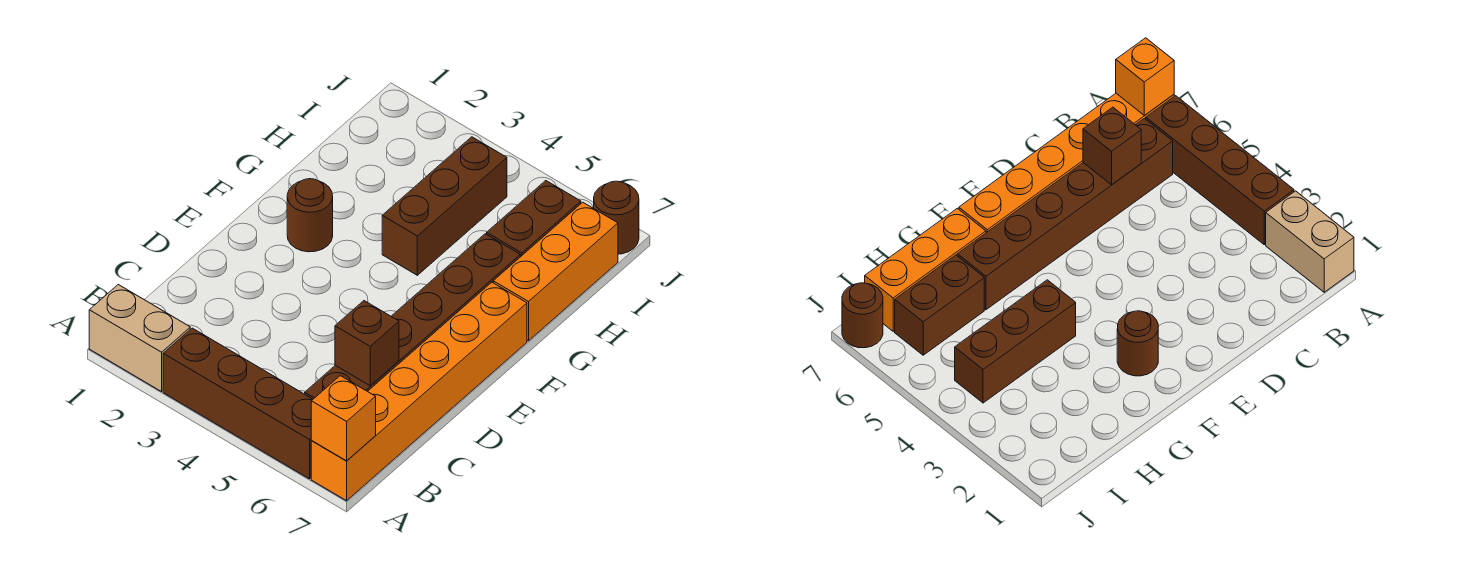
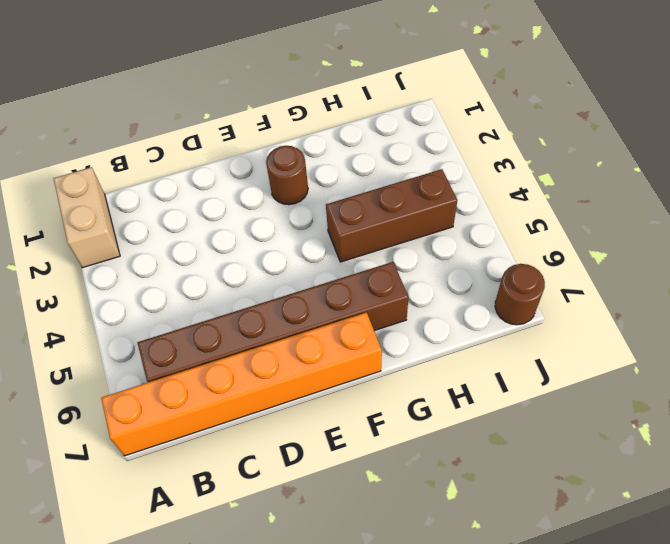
none -> brown brick A3:A6 level 1
none -> orange brick G7:I7 level 1

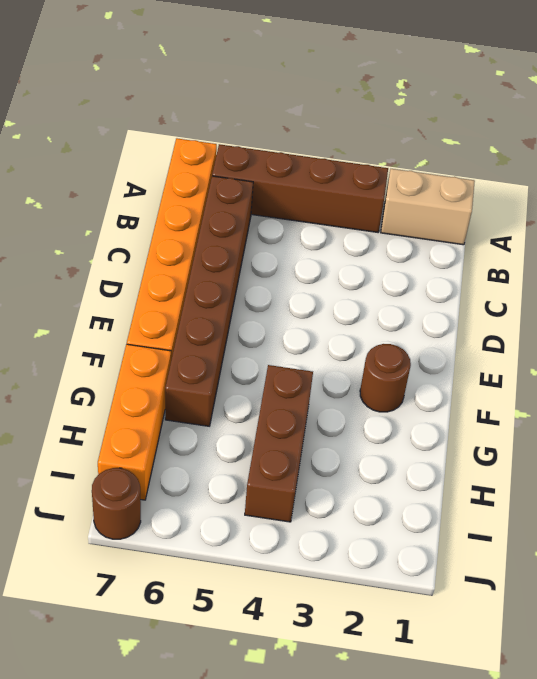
none -> brown brick H6:I6 level 1
none -> orange brick A7 level 2

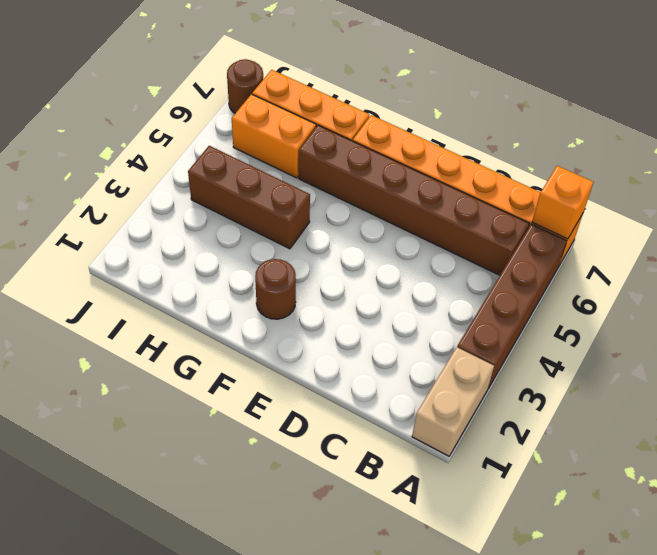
orange brick H6:I6 level 1 -> brown brick H6:I6 level 1
none -> brown brick C6 level 2

